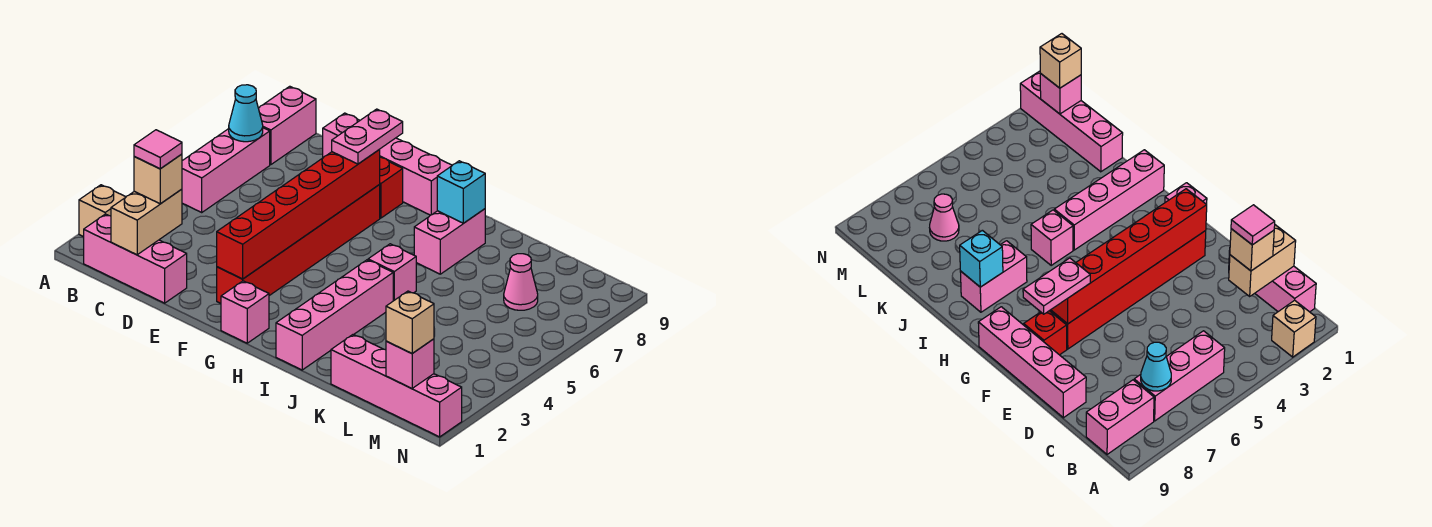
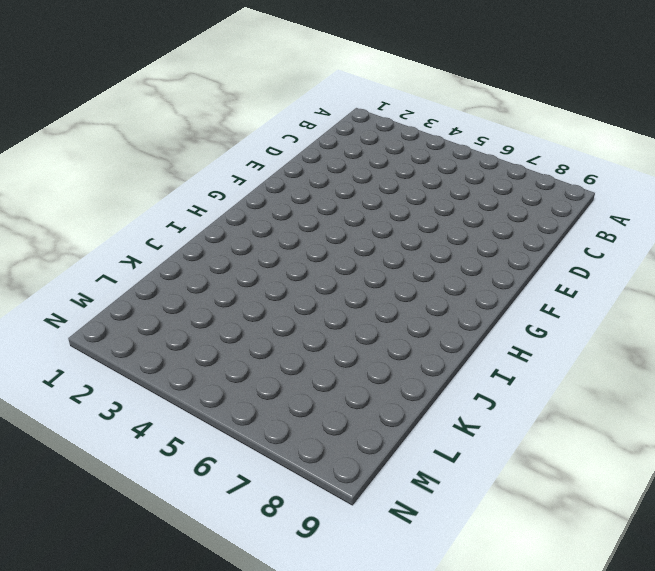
none -> tan brick A2 level 1
none -> pink brick B1:D1 level 1
none -> pink brick B5:B7 level 1

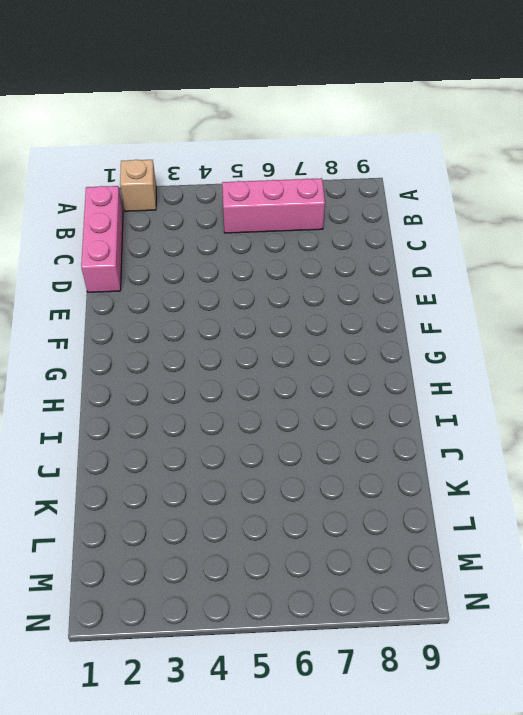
none -> pink brick B8:B9 level 1
none -> pink brick D9:G9 level 1
none -> red brick F2:F7 level 1

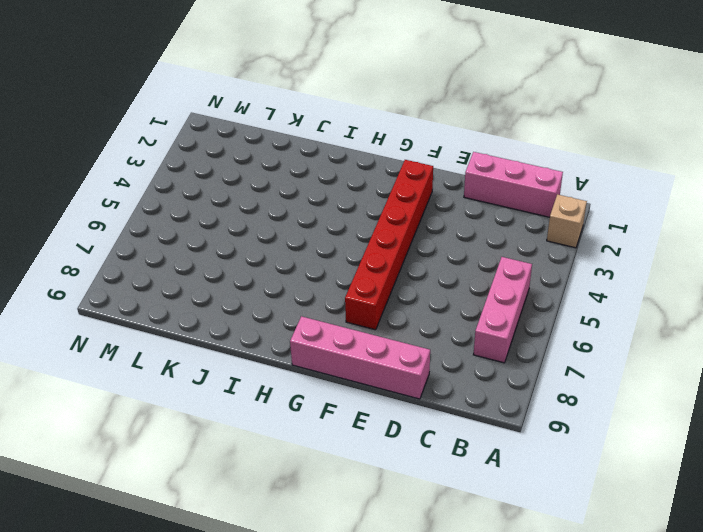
none -> pink brick B8:B9 level 1
none -> red brick F8 level 1
none -> pink brick G1 level 1

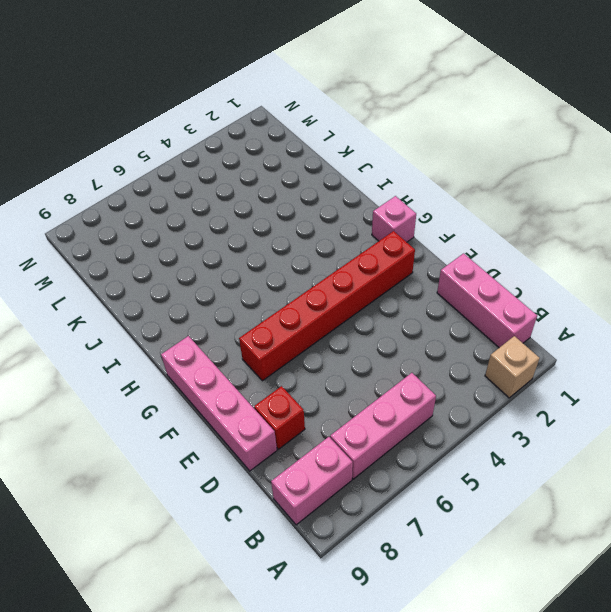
red brick D8 level 1 -> red brick F8 level 1
none -> pink brick I1:I4 level 1
none -> pink brick I5 level 1
none -> pink brick I7:I8 level 1

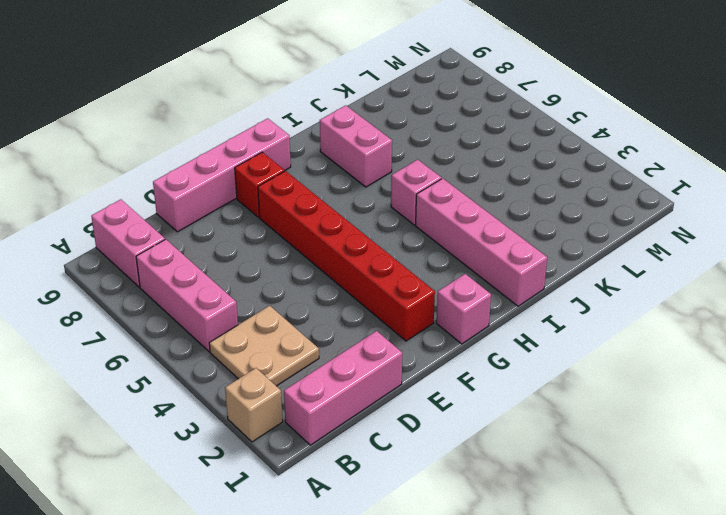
tan plate B3:C4 level 1 -> none
none -> pink brick K1:N1 level 1
none -> pink cone L7 level 1
none -> cyan cone B7 level 2

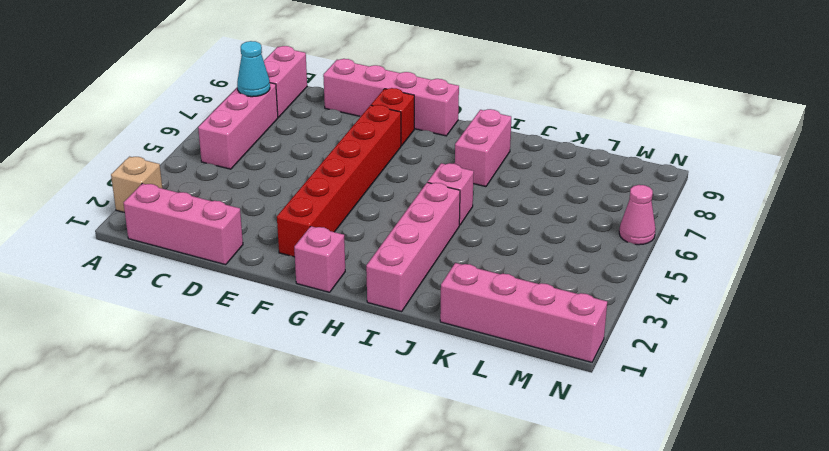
pink cone N6 level 1 -> pink cone L7 level 1
none -> tan brick C1:C2 level 2
none -> red brick F2:F7 level 2
none -> cyan brick I8 level 2

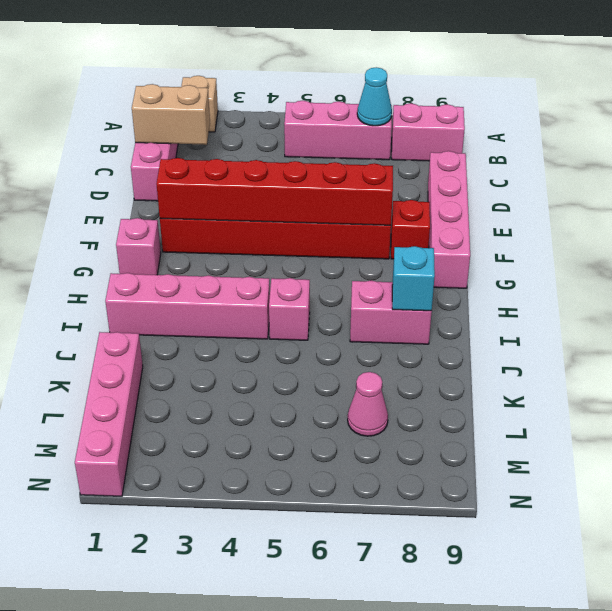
none -> pink brick M1 level 2
none -> tan brick C2 level 3
none -> pink plate F7:F8 level 3

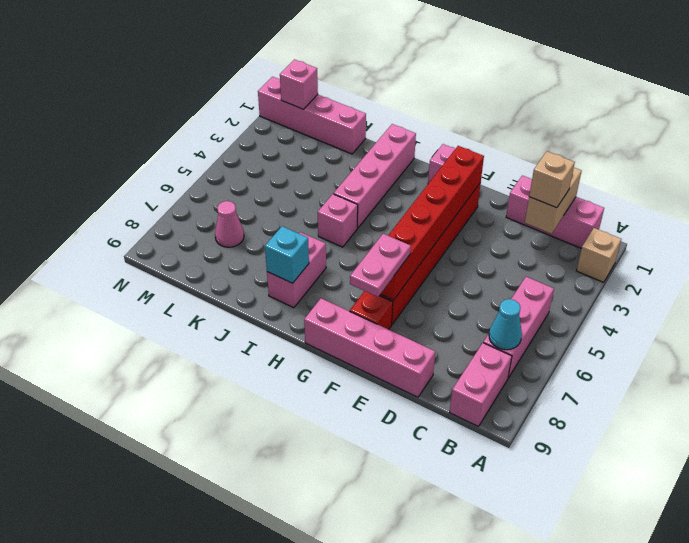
none -> tan brick M1 level 3
none -> pink tile C2 level 4

